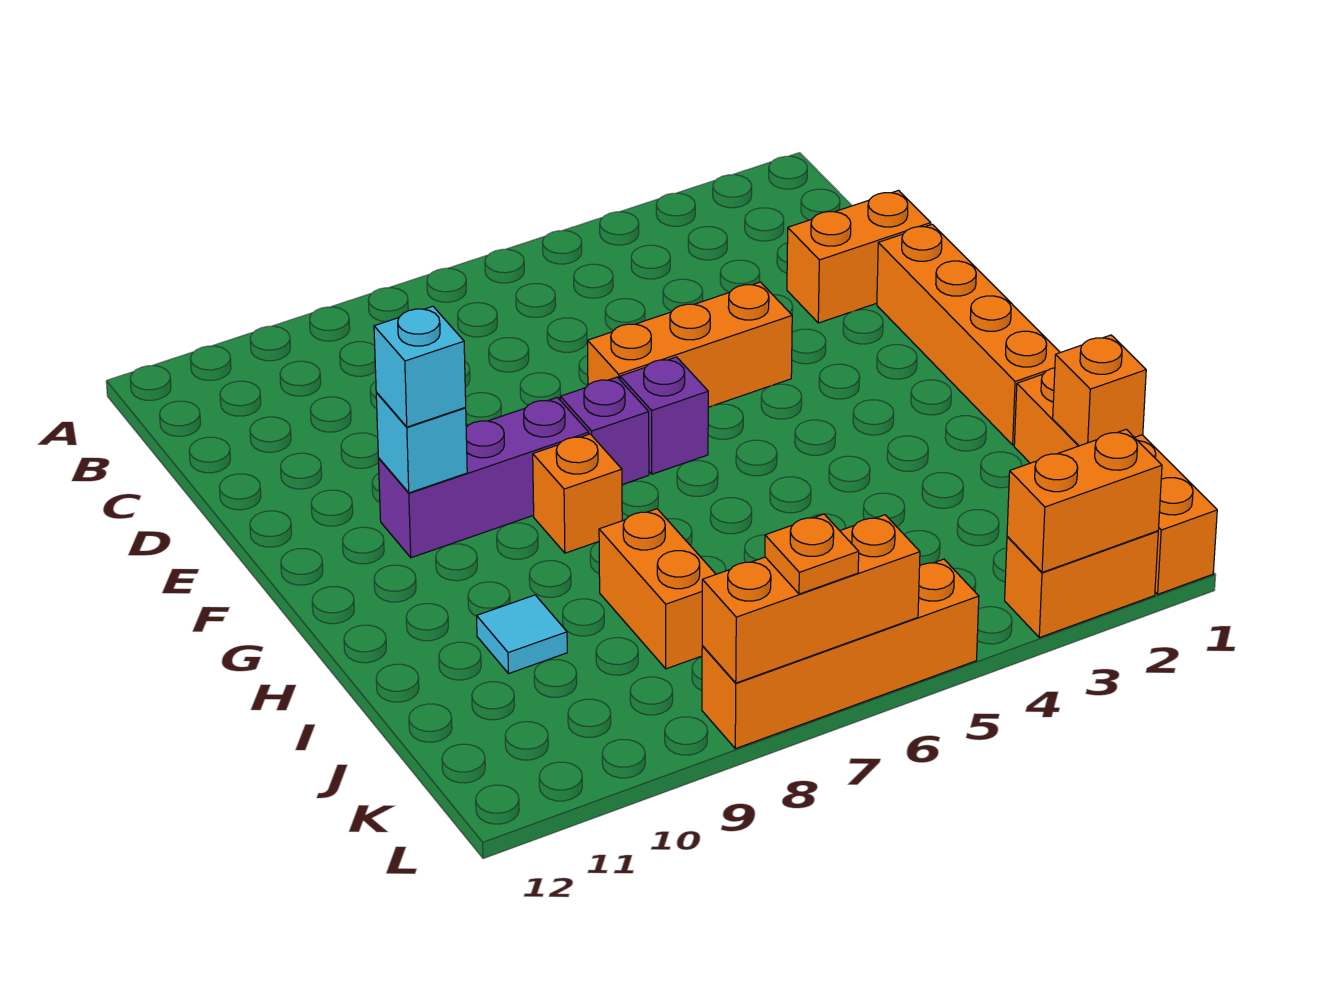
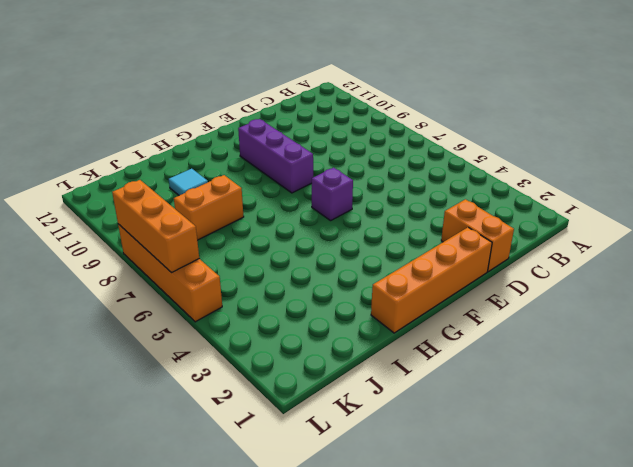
none -> orange brick E4:E6 level 1
none -> purple brick F7 level 1
none -> orange brick G8 level 1

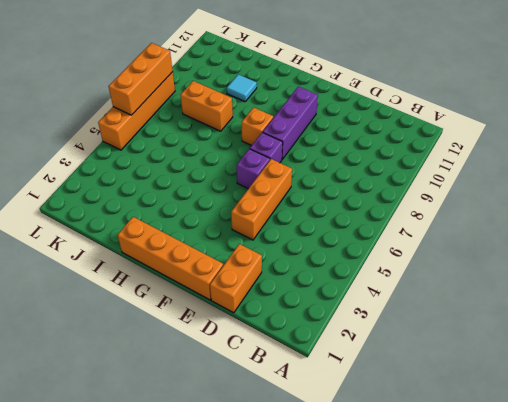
none -> orange brick I1:L1 level 1
none -> orange brick L2:L3 level 1
none -> cyan brick F10 level 2

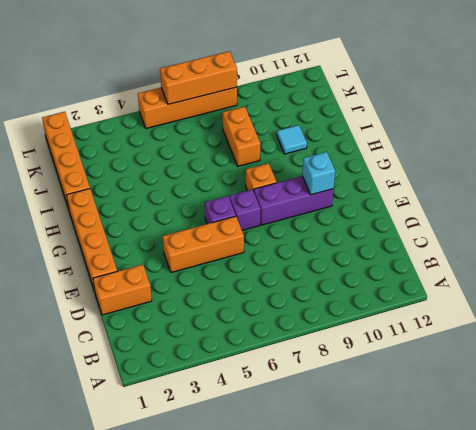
none -> orange brick L2:L3 level 1
none -> orange brick J1 level 2
none -> orange brick L2:L3 level 2

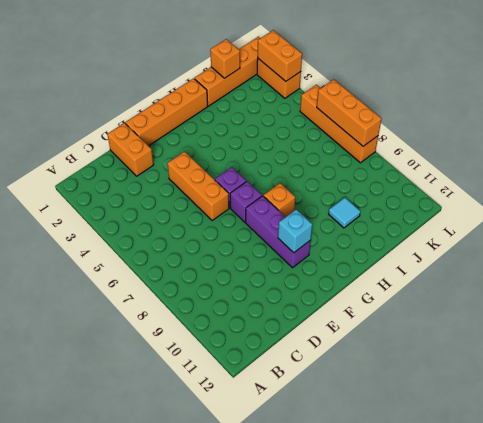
none -> orange brick I8:J8 level 1
none -> cyan brick F10 level 3
none -> orange plate L7 level 3

